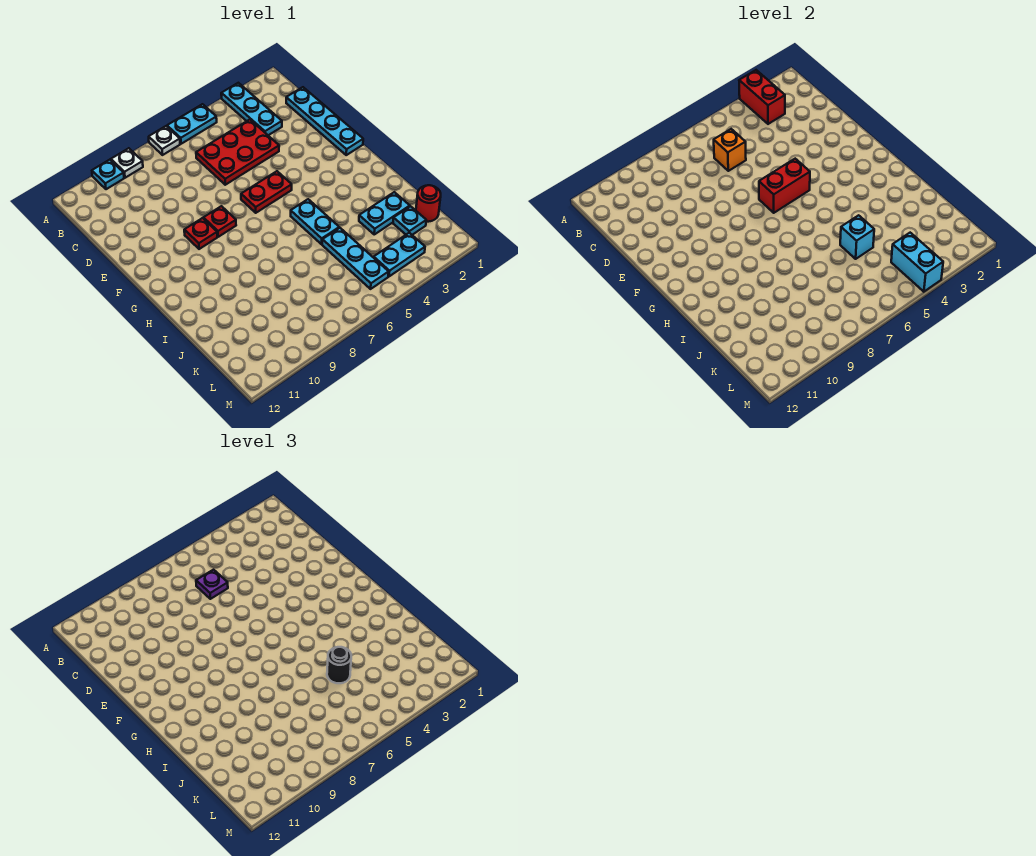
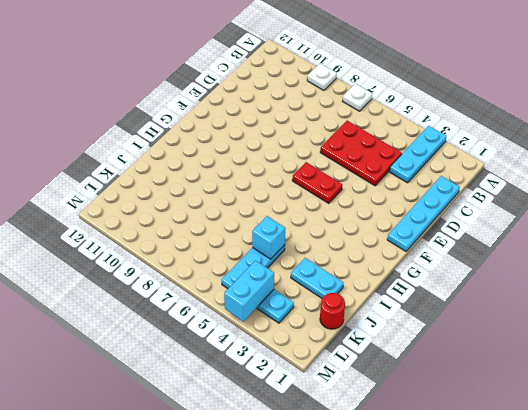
none -> cyan plate A5:A6 level 1
none -> cyan plate A10 level 1
none -> red plate F8 level 1

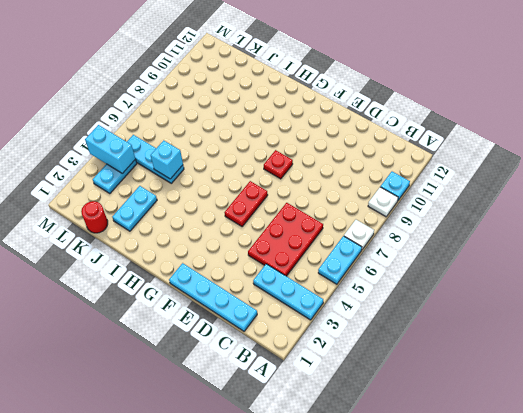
none -> red plate F9 level 1
none -> cyan plate H5:I5 level 1
none -> cyan plate K2 level 1

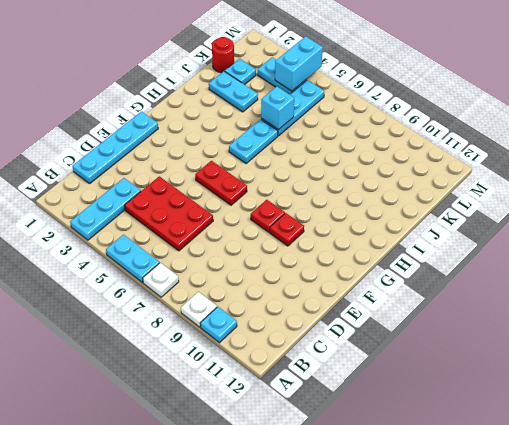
none -> red brick A3:B3 level 2
none -> orange brick C6 level 2
none -> red brick F5:F6 level 2

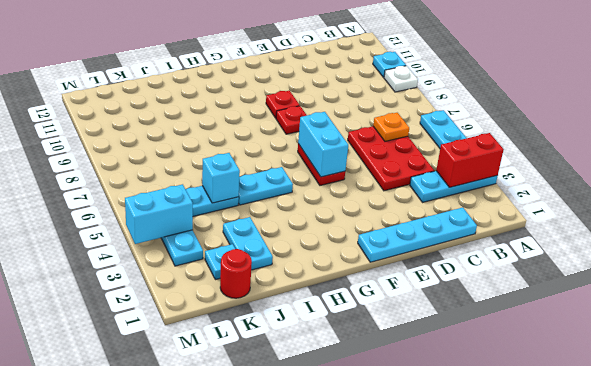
orange plate C6 level 2 -> orange brick C6 level 2
cyan brick F5:F6 level 2 -> red brick F5:F6 level 2
none -> white plate A7 level 1
none -> purple plate C6 level 3
none -> black round brick J5 level 3

